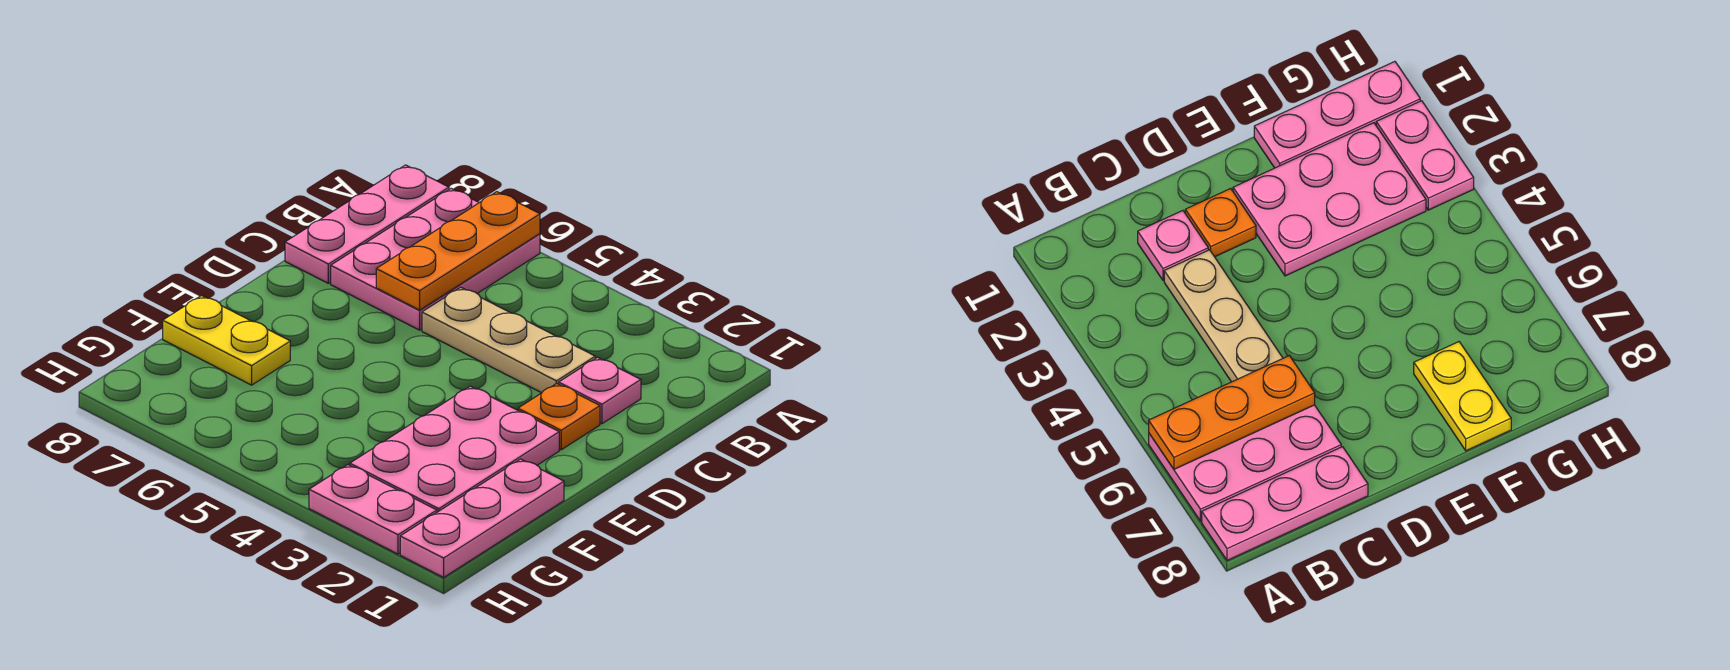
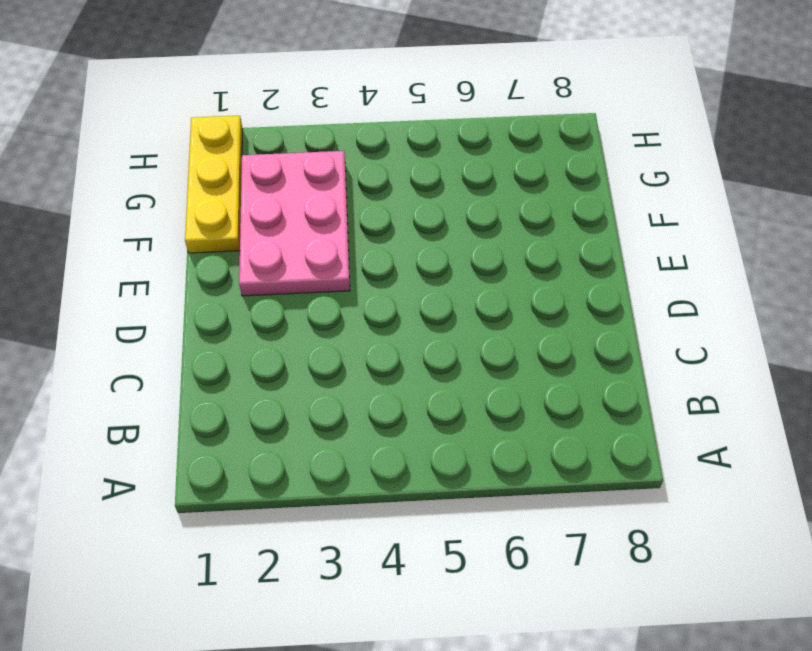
yellow plate F1:H1 level 1 -> pink plate F1:H1 level 1
none -> pink plate A6:C7 level 1
none -> pink plate A8:C8 level 1

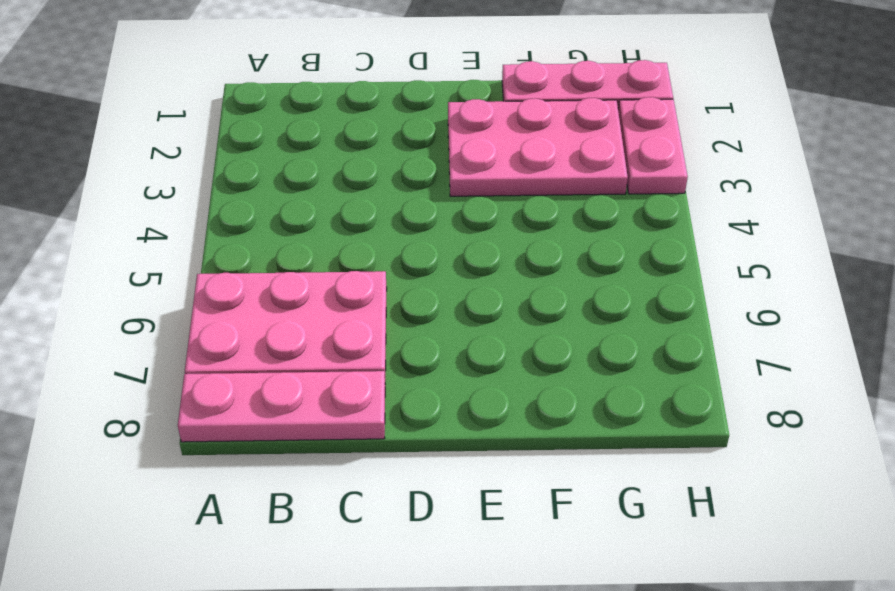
none -> pink plate C2 level 1
none -> tan plate C3:C5 level 1

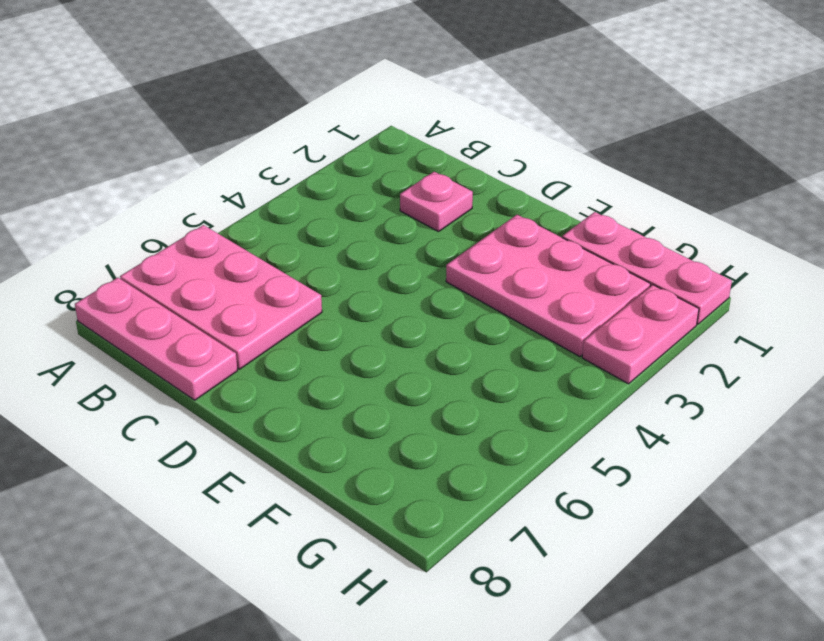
none -> tan plate C3:C5 level 1
none -> orange plate D2 level 1

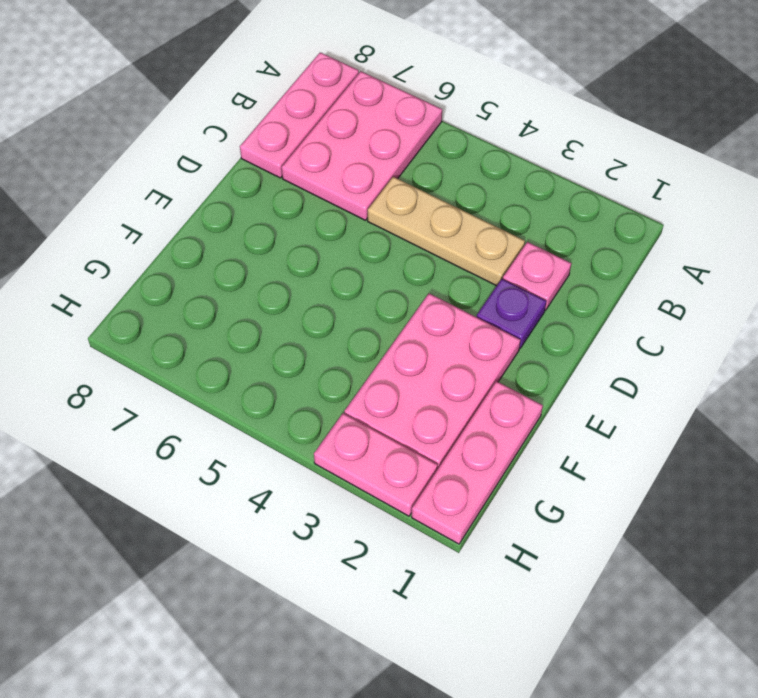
purple plate D2 level 1 -> orange plate D2 level 1
none -> yellow plate F7:F8 level 1
none -> orange plate A6:C6 level 2

